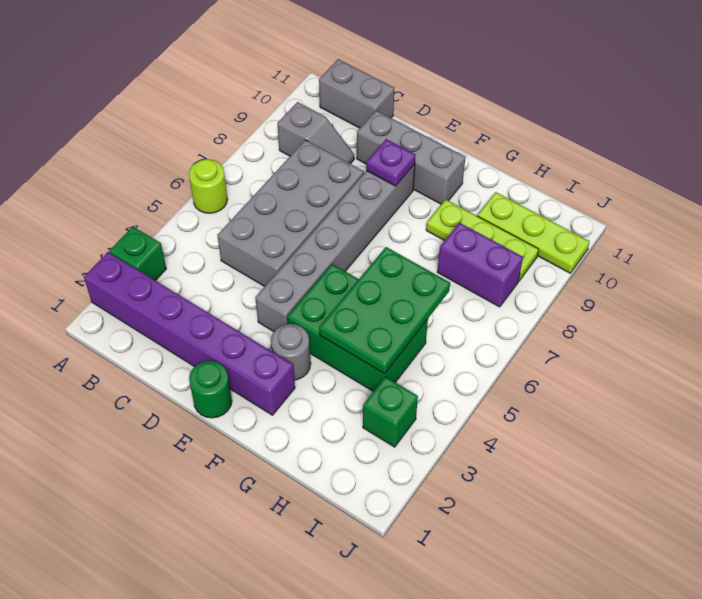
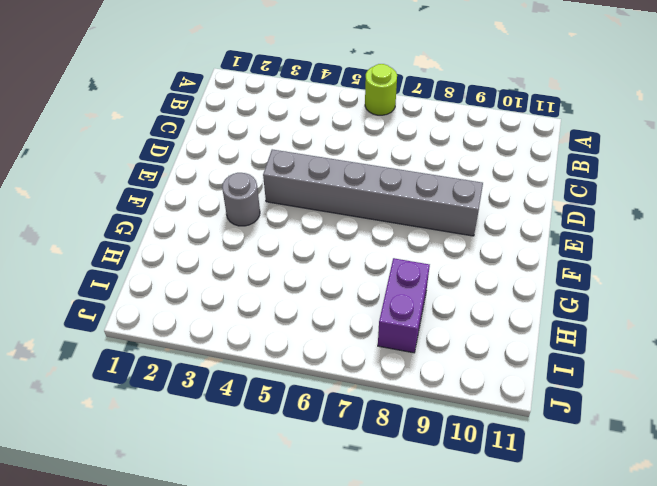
none -> purple brick A2:F2 level 1
none -> green brick A3 level 1
none -> grey slope B9:C9 level 1 top B

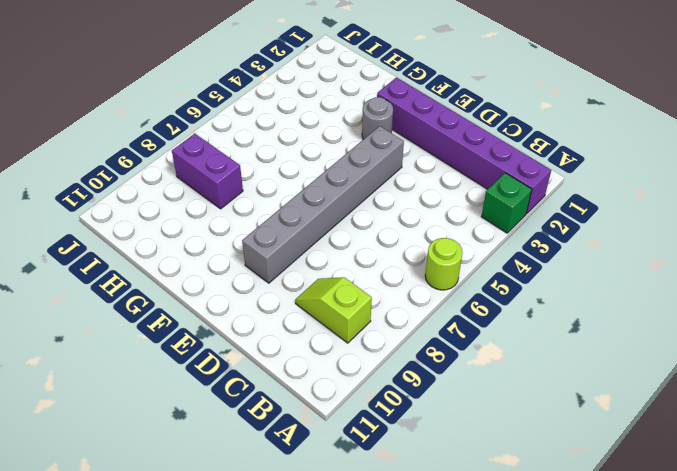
lime slope B9:C9 level 1 top B -> grey slope B9:C9 level 1 top B
none -> grey brick B11:C11 level 1
none -> grey brick C5:D8 level 1
none -> grey brick D10:F10 level 1

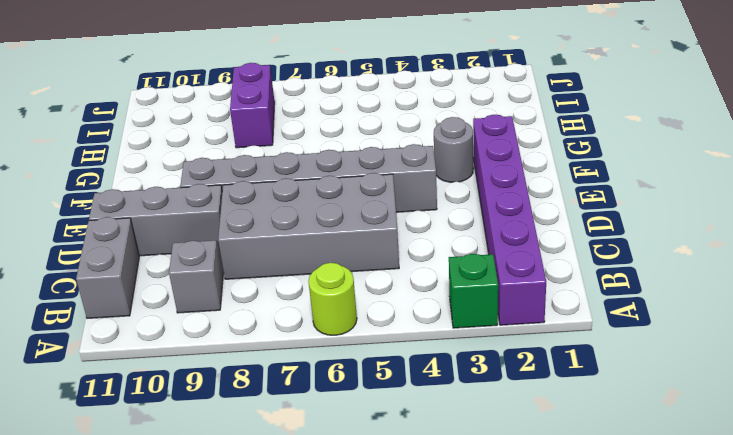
grey brick D9:D11 level 1 -> grey brick D10:F10 level 1
none -> green round brick E1 level 1
none -> green brick F4:H5 level 1
none -> lime plate G9:I9 level 1

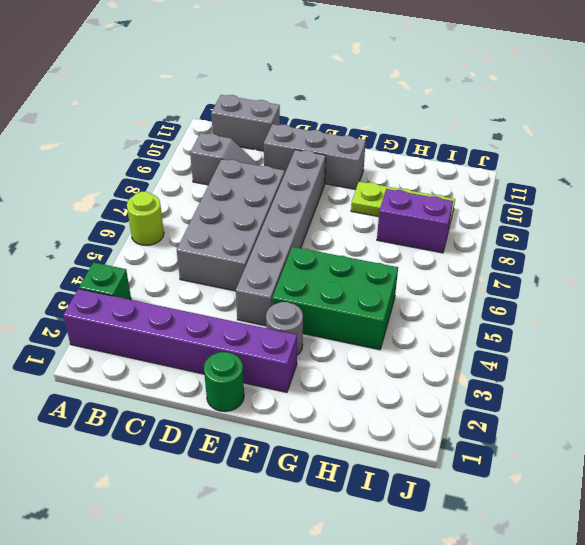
none -> lime plate H10:J10 level 1
none -> green brick I3 level 1
none -> purple plate E9 level 2

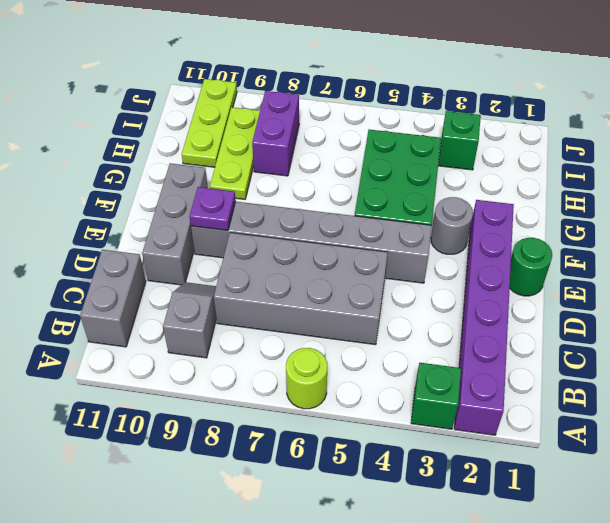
none -> green plate G4:H6 level 2

